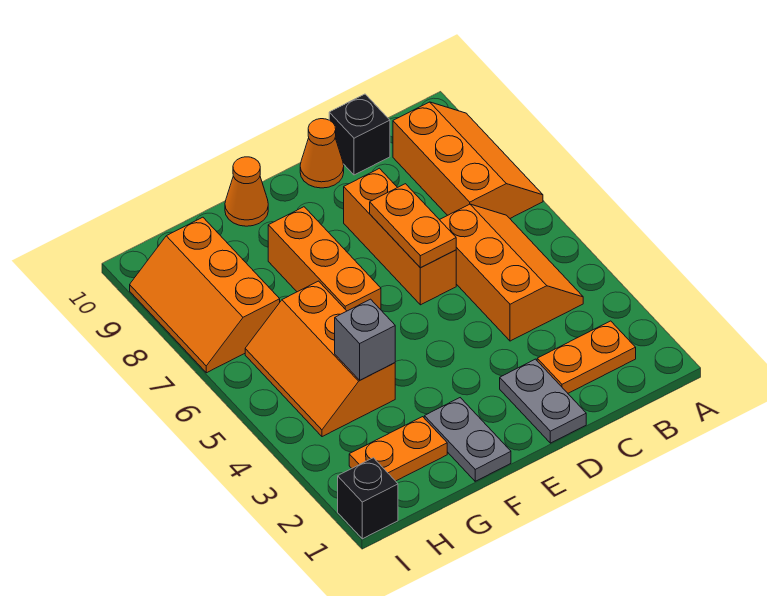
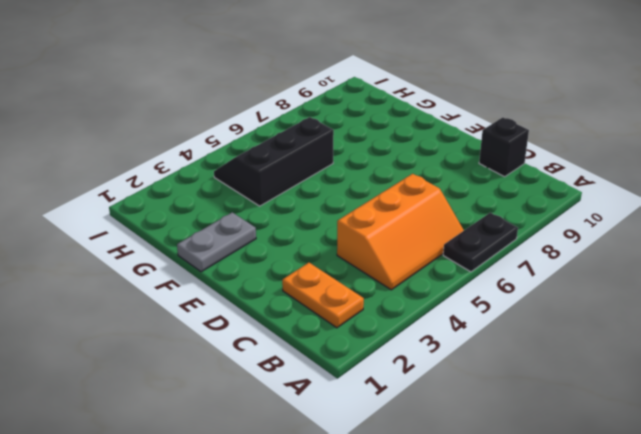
black plate A6:A7 level 1 -> orange slope A7:B9 level 1 top B
black slope G4:H6 level 1 top G -> orange slope G4:H6 level 1 top G
none -> grey plate D1:D2 level 1
none -> orange brick D6:D8 level 1
none -> orange cone D10 level 1

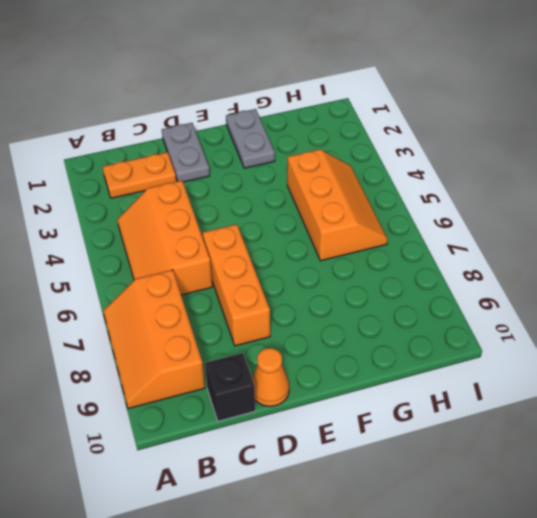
none -> orange brick F6:F8 level 1
none -> orange cone F10 level 1
none -> orange plate G2:H2 level 1

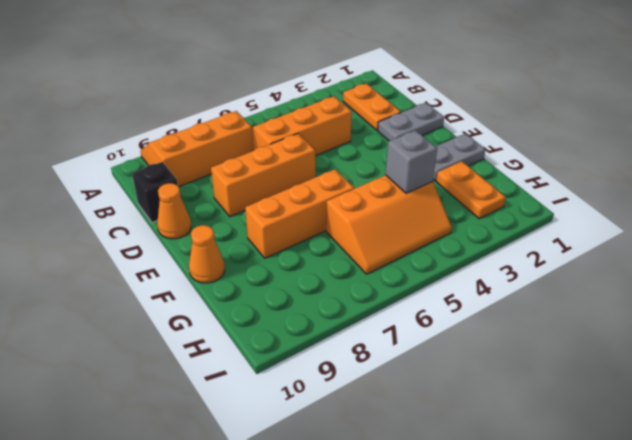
none -> orange slope H7:I9 level 1 top H
none -> black brick I1 level 1
none -> orange plate D6:D7 level 2

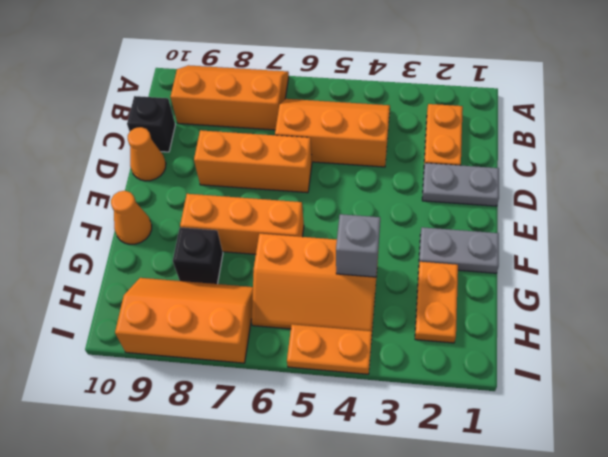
black brick G8 level 1 -> black brick I1 level 1
orange slope H7:I9 level 1 top I -> orange slope H7:I9 level 1 top H
orange plate I4:I5 level 1 -> orange plate D6:D7 level 2

